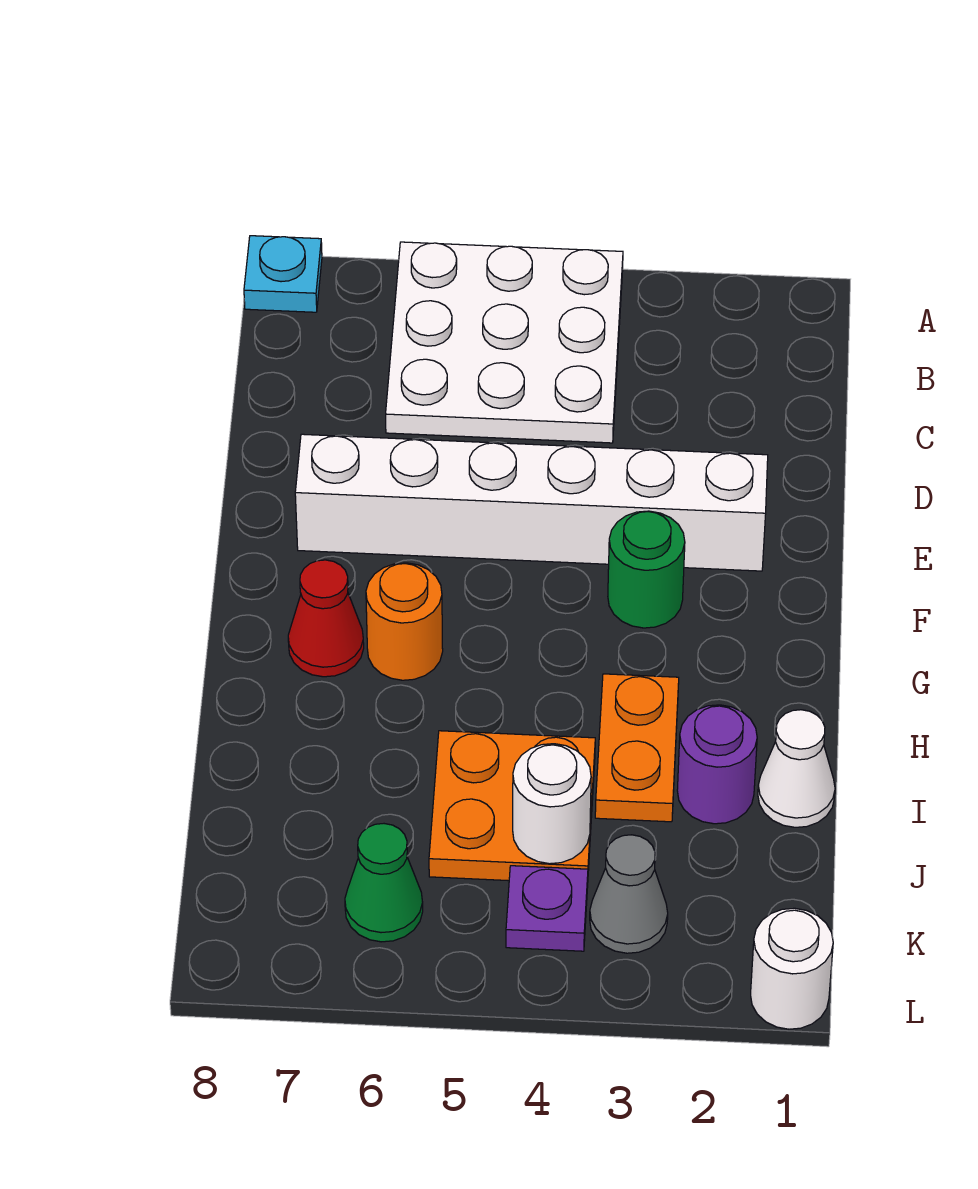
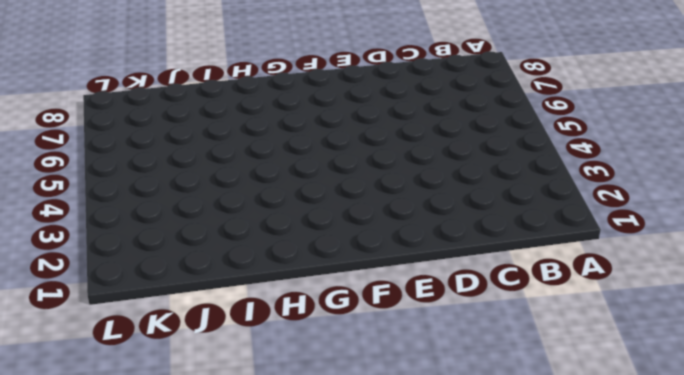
none -> white plate A4:C6 level 1
none -> cyan plate A8 level 1
none -> white brick E2:E7 level 1

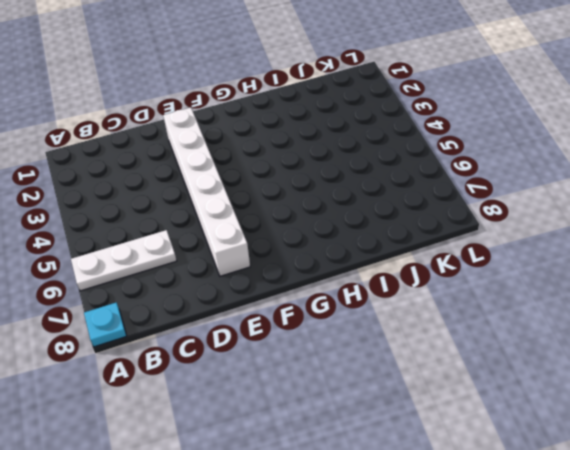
white plate A6:C6 level 1 -> white plate A4:C6 level 1
none -> green round brick F3 level 1
none -> orange round brick G6 level 1
none -> red cone G7 level 1

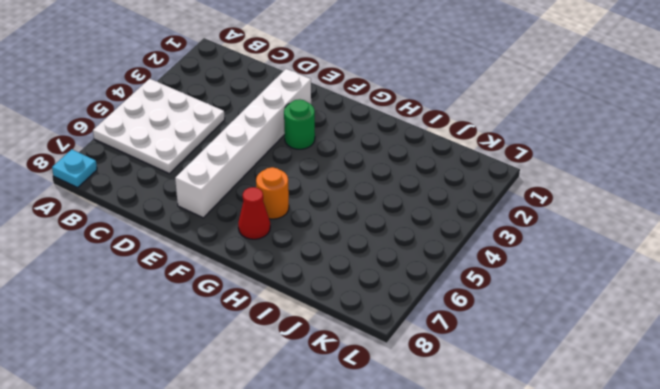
none -> orange plate H3:I3 level 1
none -> white cone I1 level 1
none -> purple round brick I2 level 1

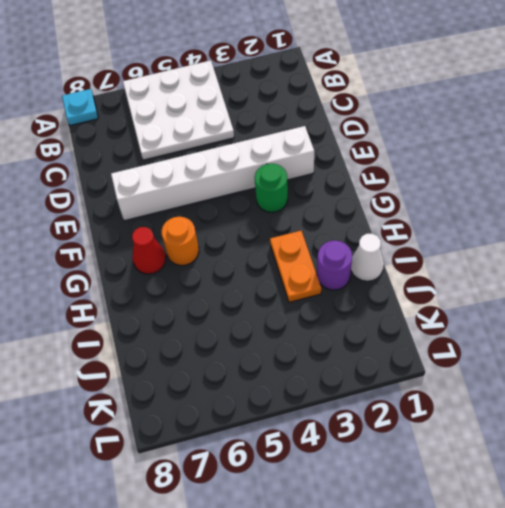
none -> orange plate I4:J5 level 1
none -> grey cone K3 level 1
none -> purple plate K4 level 1

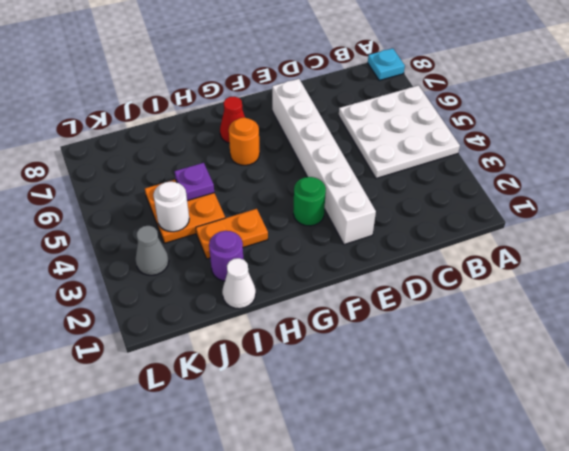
purple plate I5 level 2 -> purple plate K4 level 1
none -> green cone K6 level 1
none -> white round brick L1 level 1

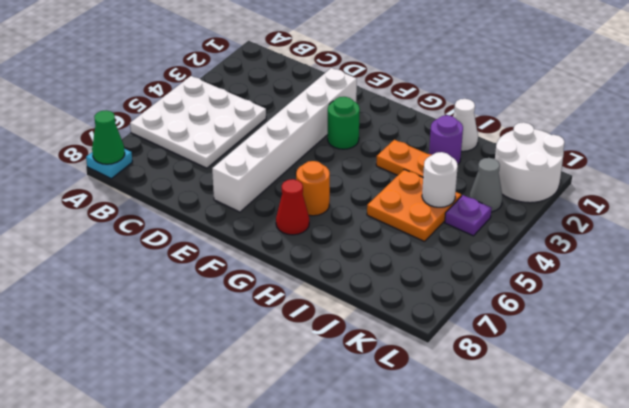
green cone A8 level 2 -> green cone K6 level 1
white round brick K1:L2 level 1 -> white round brick L1 level 1

